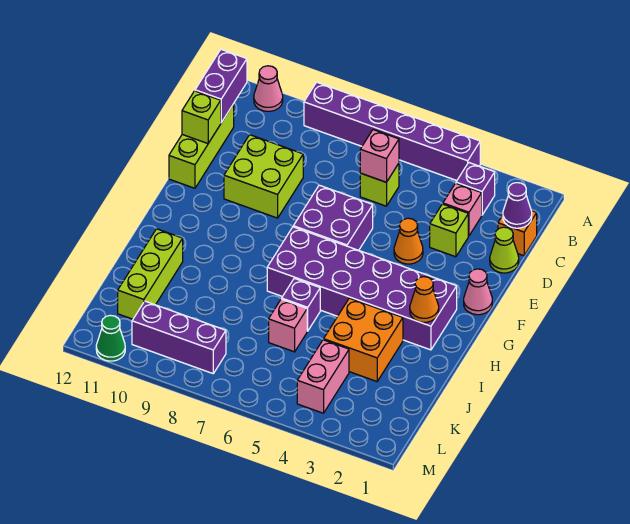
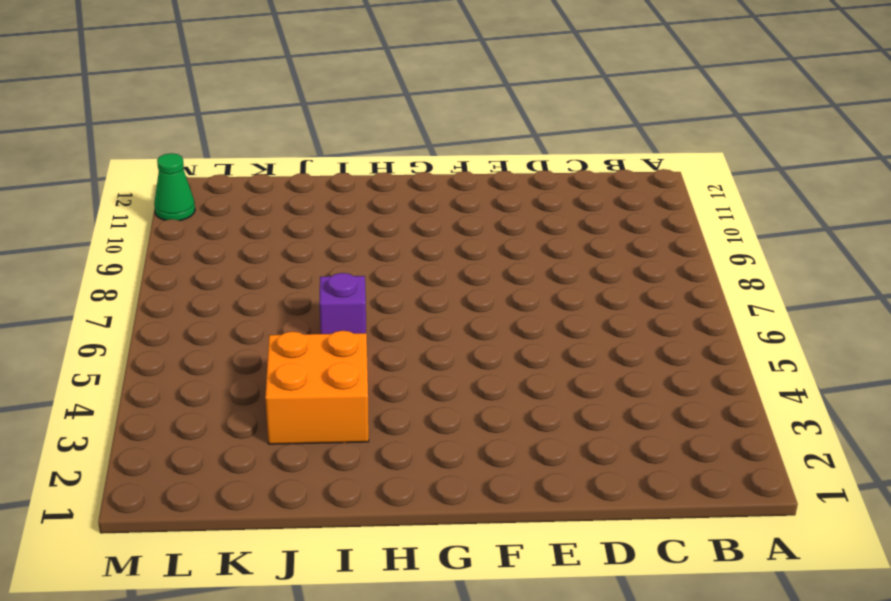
none -> purple brick A4:A9 level 1
none -> pink cone A11 level 1
none -> purple brick B3 level 1

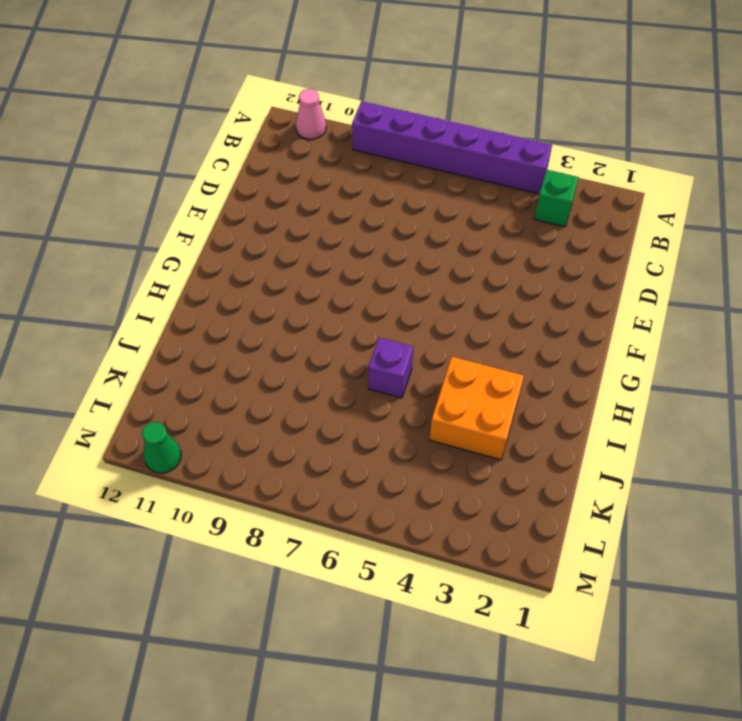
green brick B3 level 1 -> purple brick B3 level 1
none -> orange brick C1 level 1
none -> pink brick C3 level 1
none -> lime brick C6 level 1

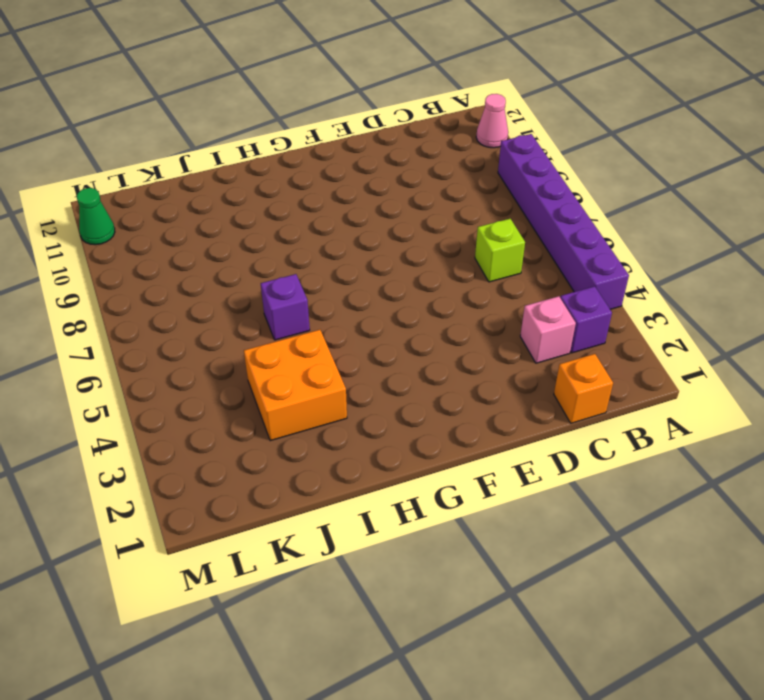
none -> lime brick C12:E12 level 1
none -> lime cone D1 level 1
none -> lime brick D3 level 1

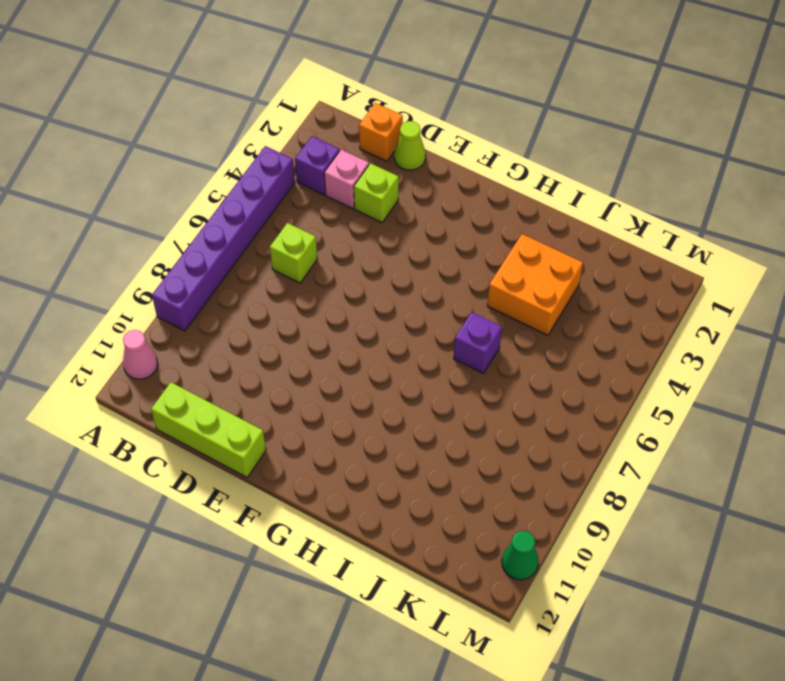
none -> lime brick D9:E10 level 1
none -> orange cone E4 level 1
none -> purple brick E6:F7 level 1

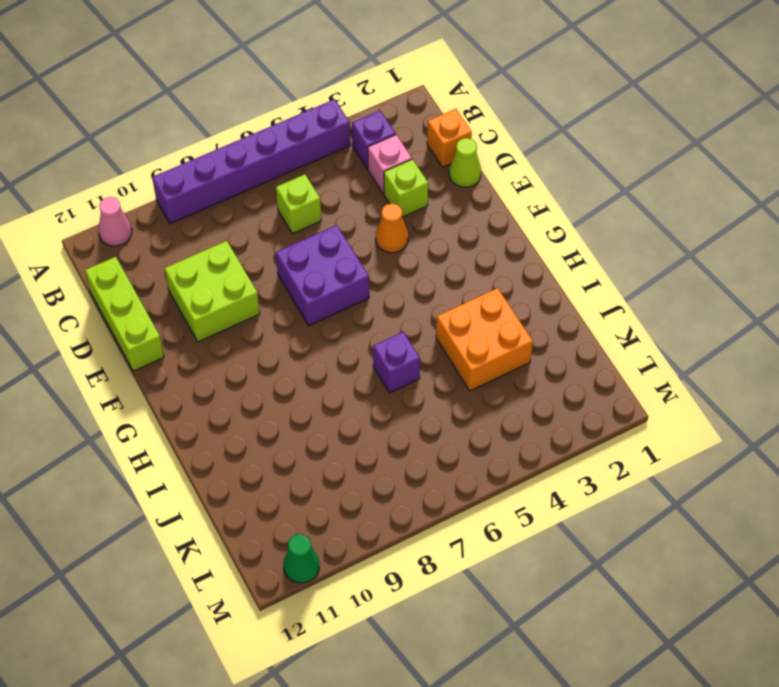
none -> pink cone F1 level 1
none -> purple brick G2:H7 level 1
none -> lime brick I11:K11 level 1

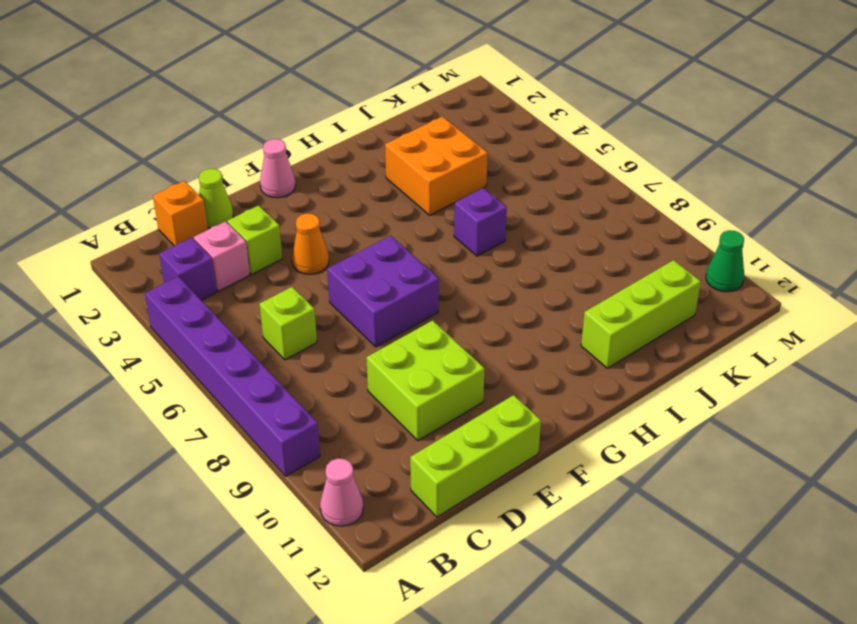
none -> purple brick G2:H7 level 1
none -> pink brick J6 level 1
none -> pink brick K4:L4 level 1

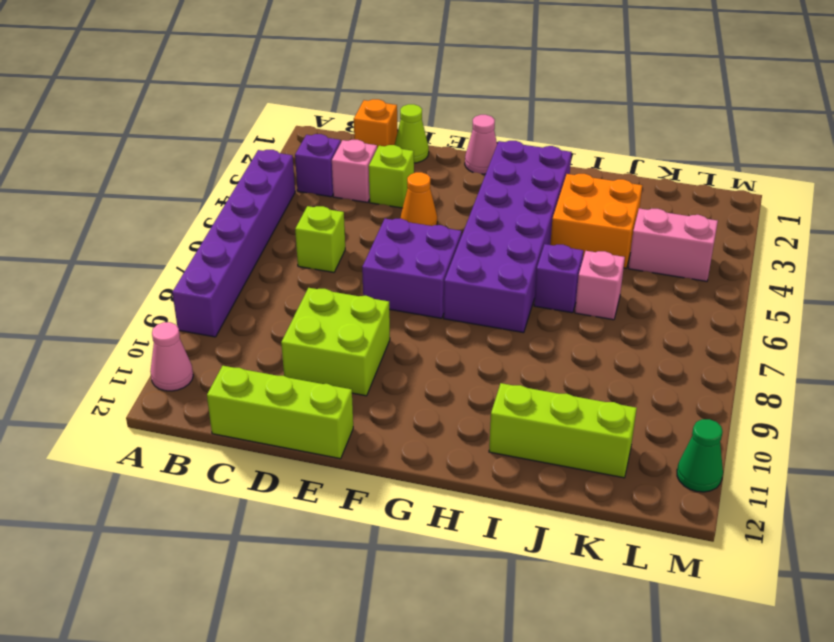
none -> purple brick L8:L10 level 1
none -> purple brick B12:C12 level 2
none -> purple cone C1 level 2

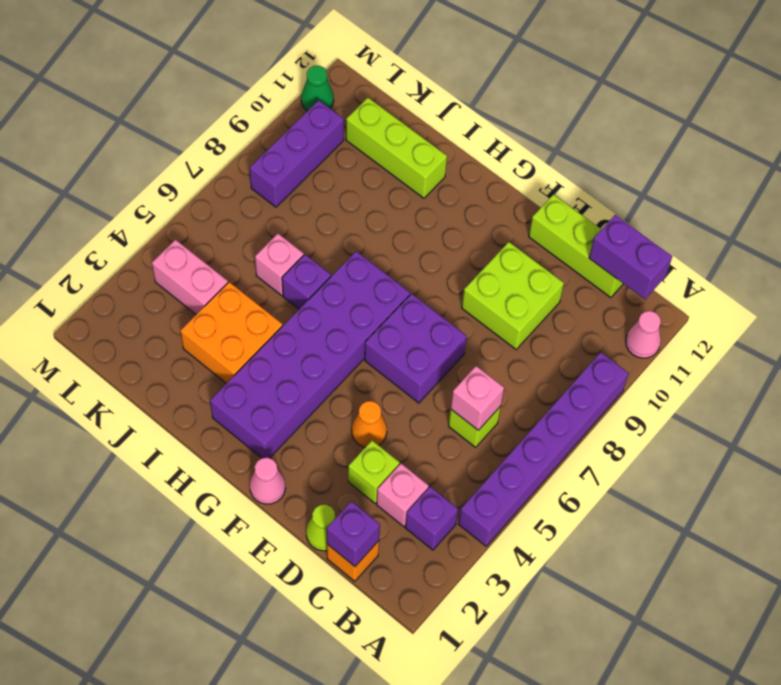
purple brick C1 level 2 -> purple cone C1 level 2
none -> lime brick D12 level 2
none -> orange cone H2 level 2

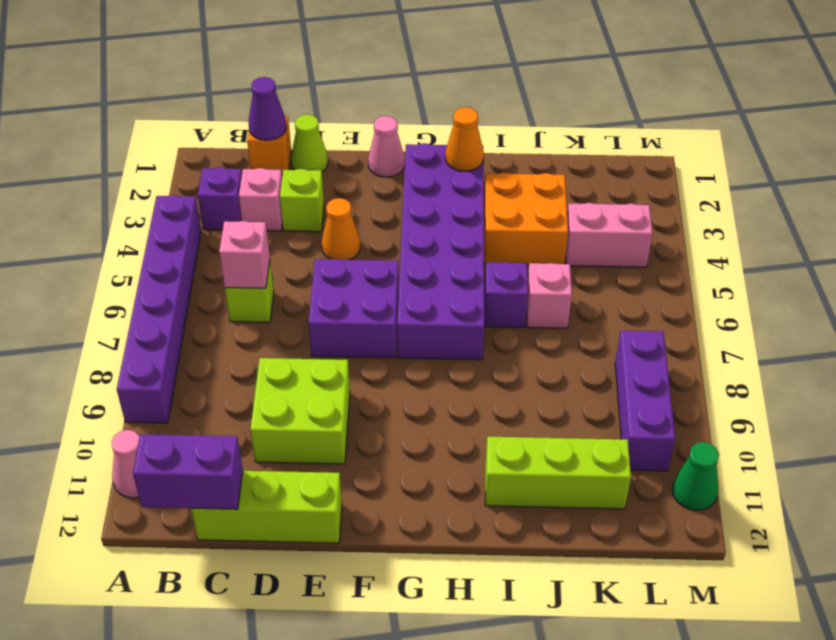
none -> lime brick D12 level 2

